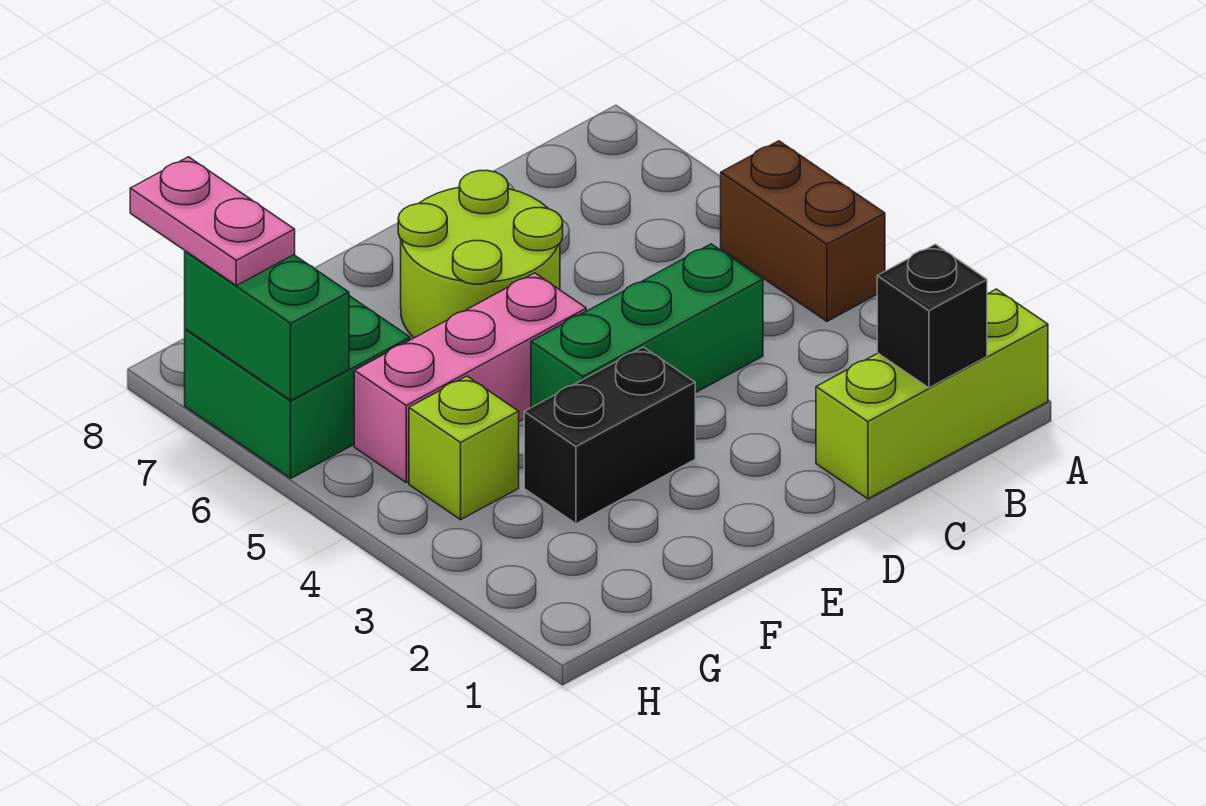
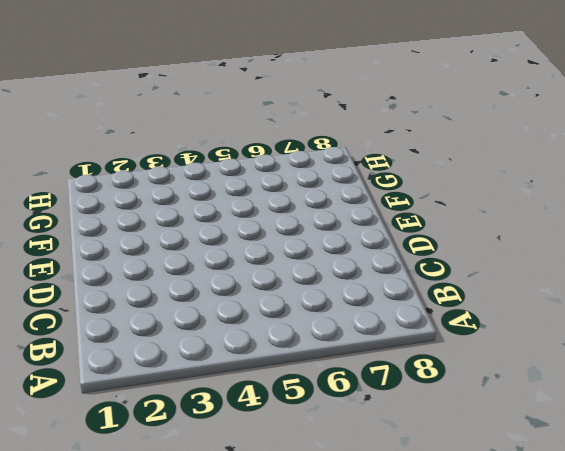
none -> lime brick A1:C1 level 1
none -> brown brick A4:A5 level 1

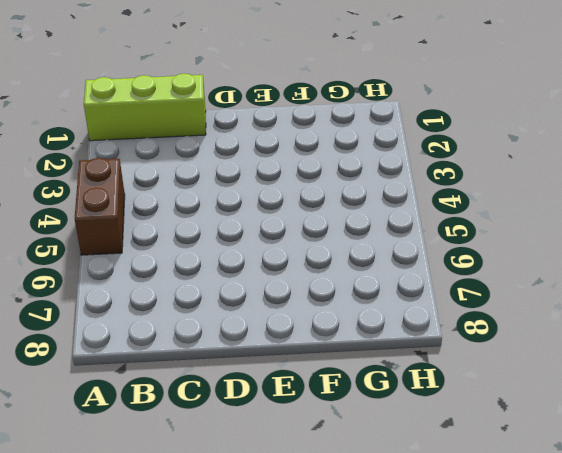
none -> green brick C4:E4 level 1
none -> lime round brick D6:E7 level 1

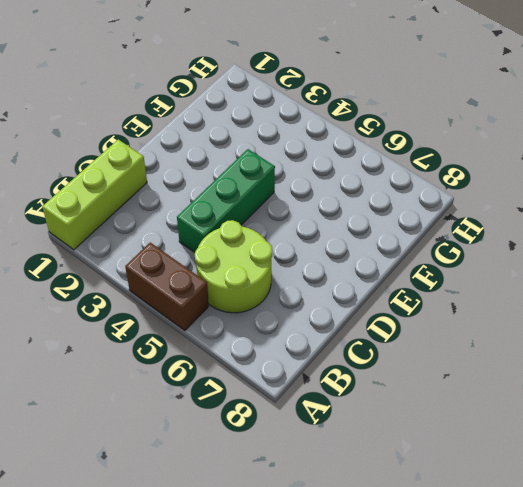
lime round brick B5:C6 level 1 -> lime round brick D6:E7 level 1
none -> black brick E3:F3 level 1
none -> pink brick E5:G5 level 1

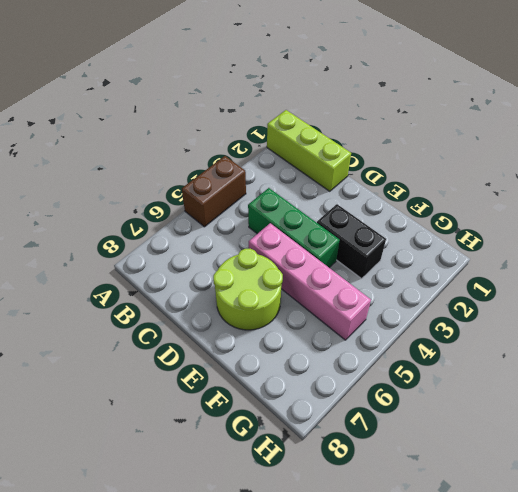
pink brick D5:G5 level 1 -> pink brick E5:G5 level 1
none -> lime brick G4 level 1
none -> green brick G6:H7 level 1

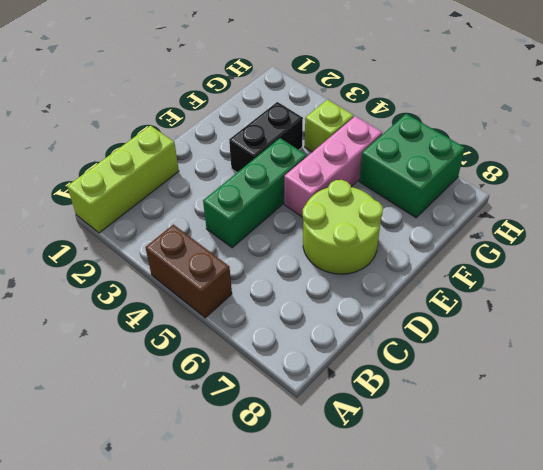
none -> black brick B1 level 2
none -> green brick H6:H7 level 2

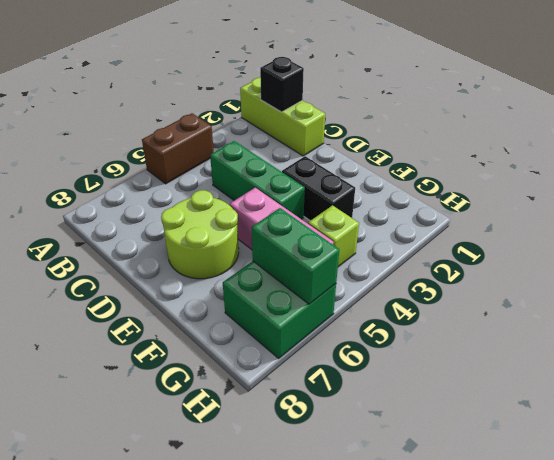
green brick G6:H6 level 2 -> green brick H6:H7 level 2
none -> pink plate H7:H8 level 3

